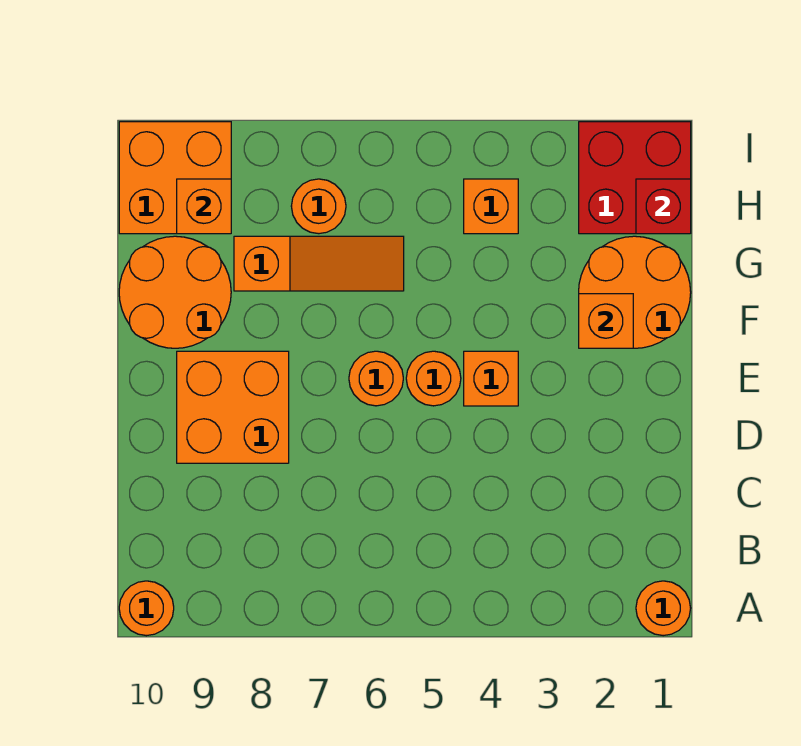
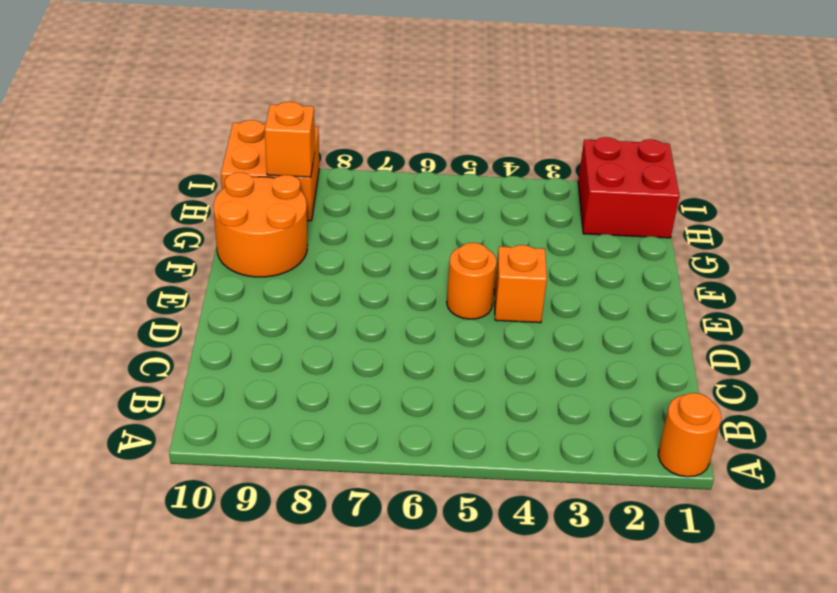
none -> orange round brick A10 level 1
none -> orange brick D8:E9 level 1
none -> orange round brick E6 level 1

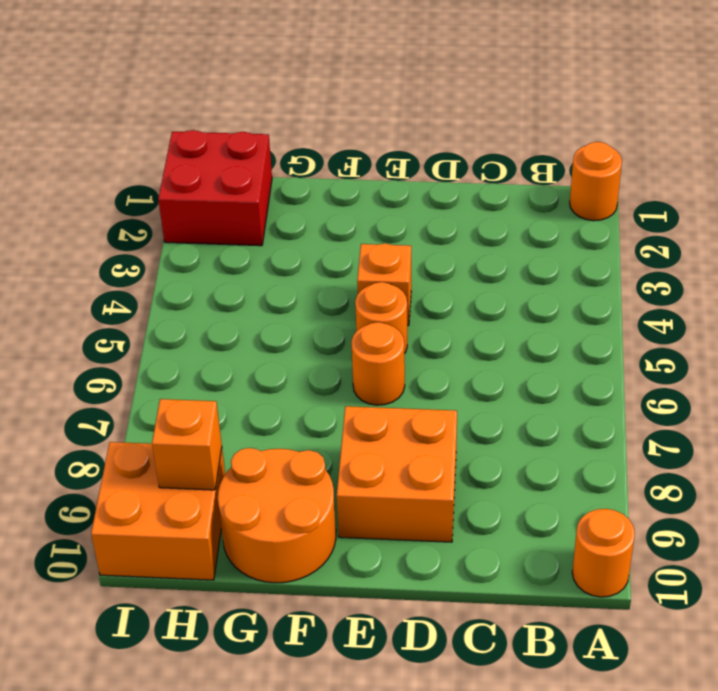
none -> orange round brick F1:G2 level 1
none -> orange slope G6:G8 level 1 top 8
none -> orange brick H4 level 1

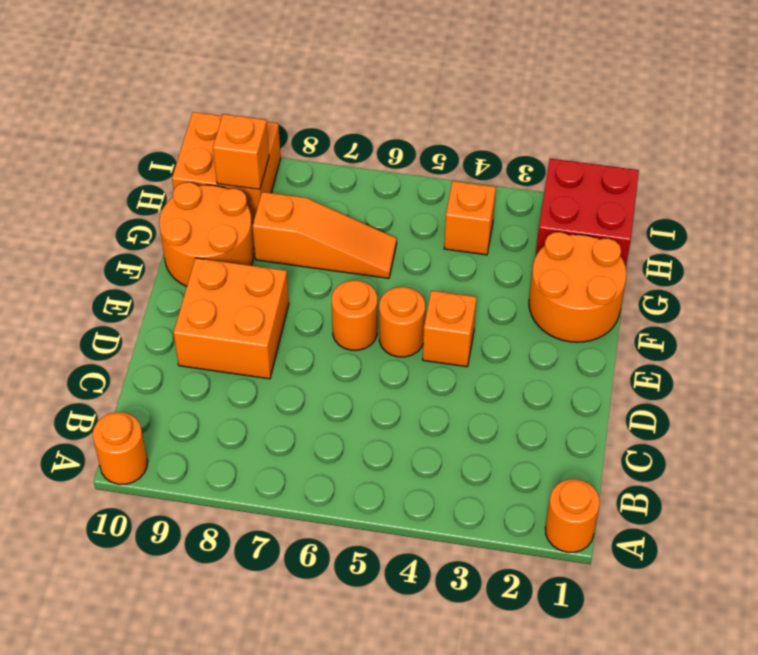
none -> orange round brick H7 level 1
none -> orange brick F2 level 2
none -> red brick H1 level 2

